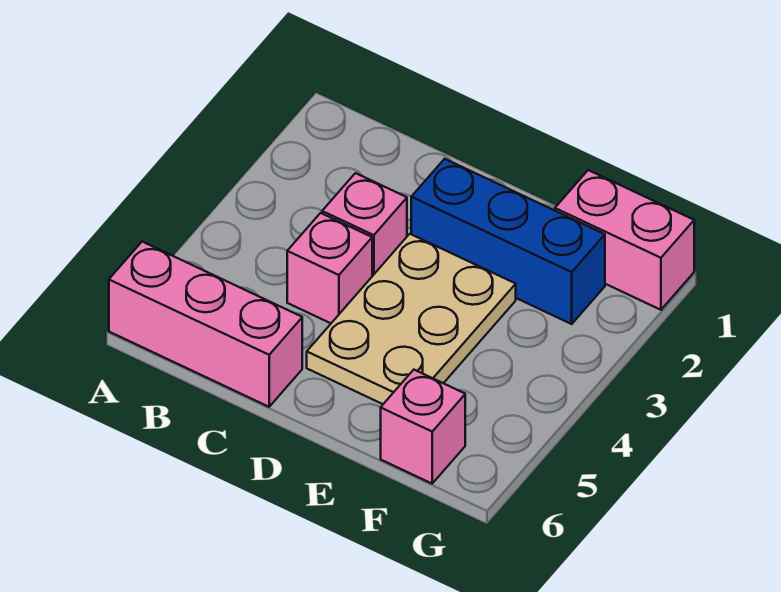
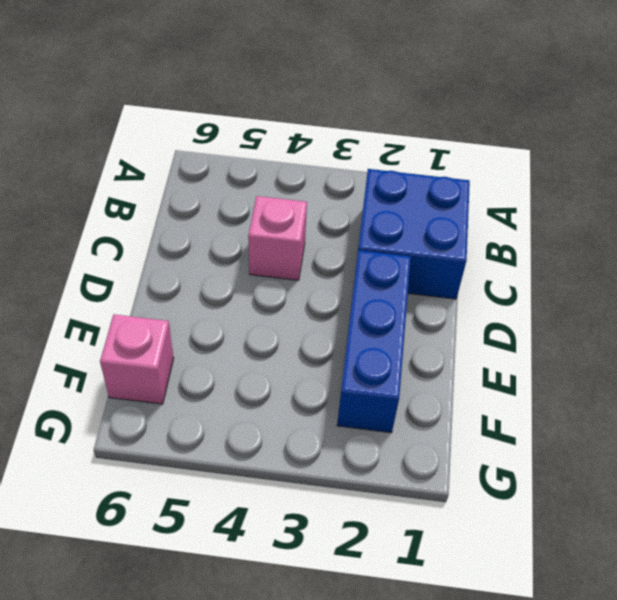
blue brick B1:C2 level 1 -> none
none -> pink brick A6:C6 level 1
none -> pink brick C3 level 1

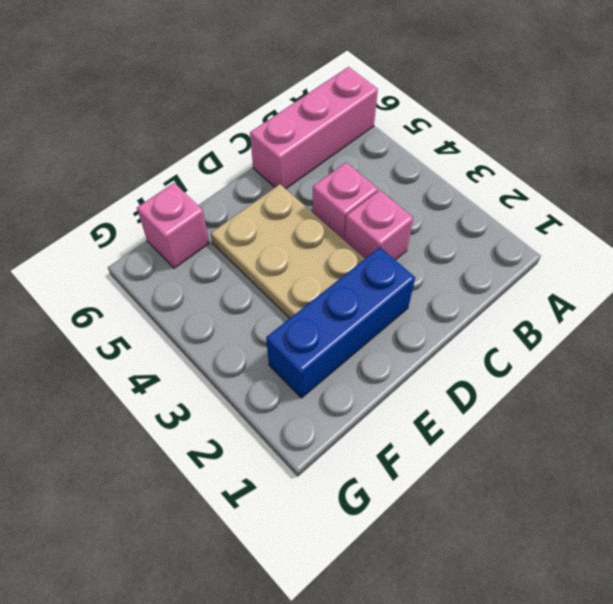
none -> pink brick F1:G1 level 1

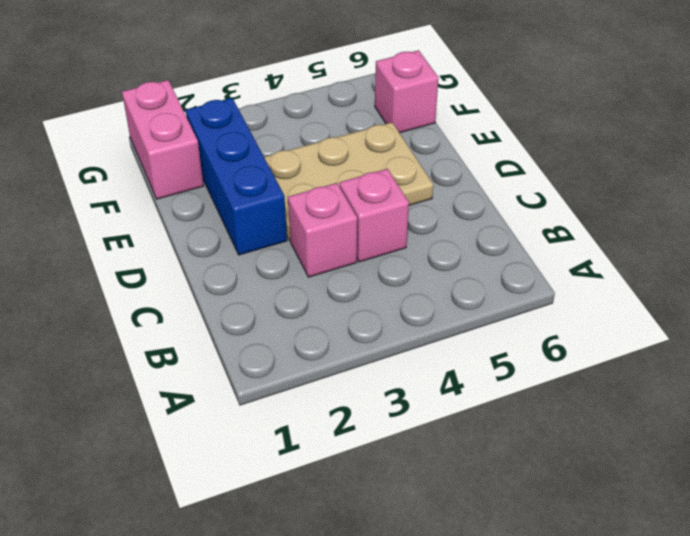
none -> pink brick A6:C6 level 1

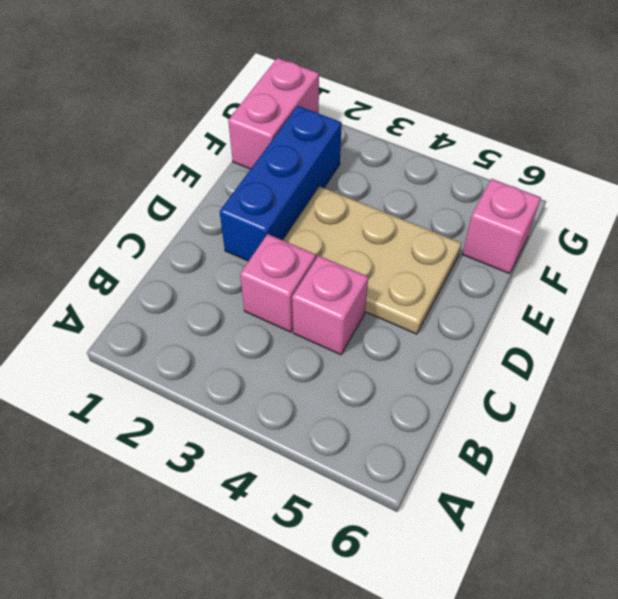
none -> pink brick A6:C6 level 1

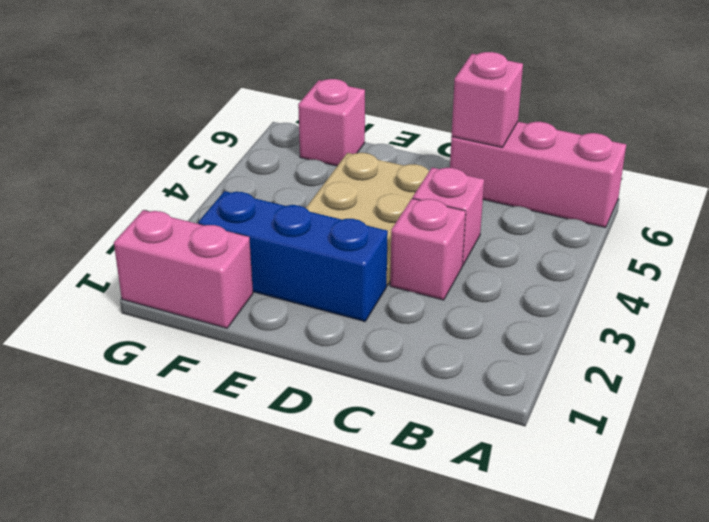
pink brick C6 level 2 -> none

